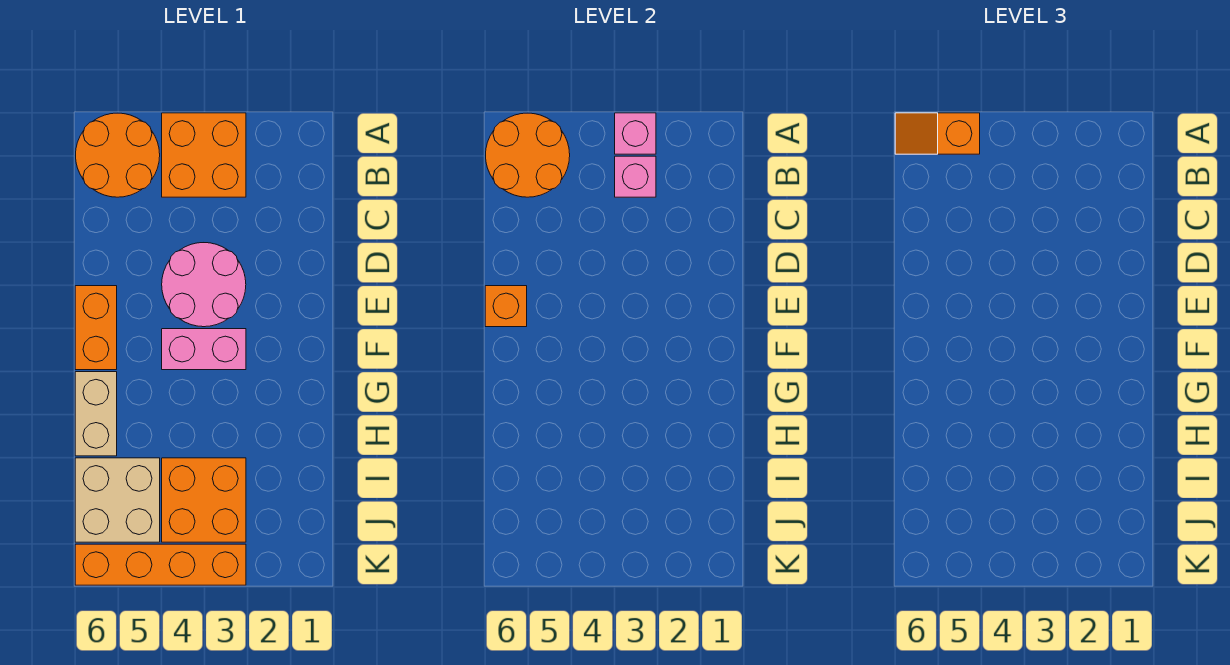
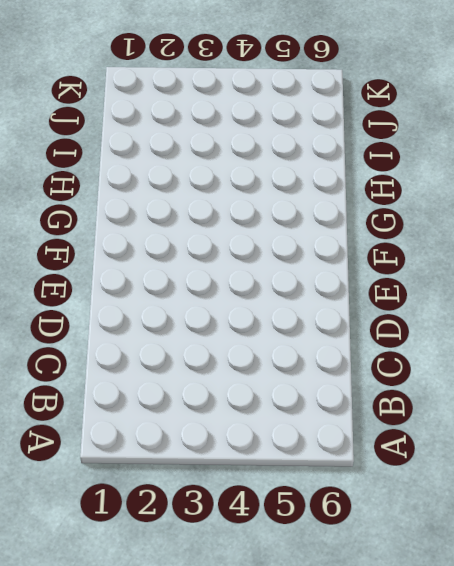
none -> orange brick A3:B4 level 1
none -> orange round brick A5:B6 level 1
none -> pink round brick D3:E4 level 1

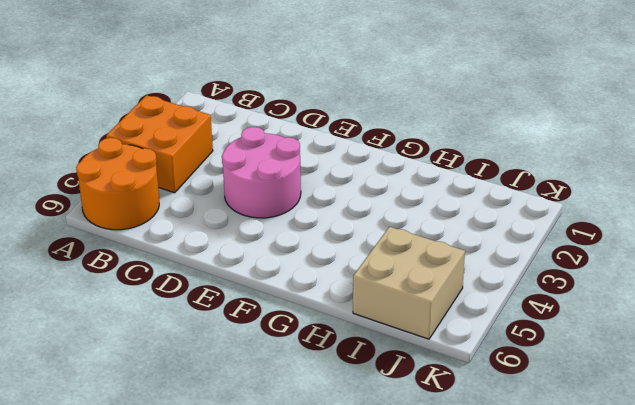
none -> orange brick E6:F6 level 1
none -> pink brick F3:F4 level 1
none -> tan brick G6:H6 level 1

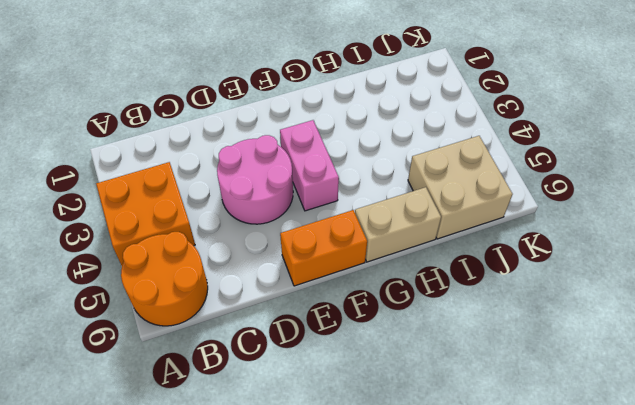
none -> orange brick I3:J4 level 1
none -> orange brick K3:K6 level 1
none -> pink brick A3 level 2

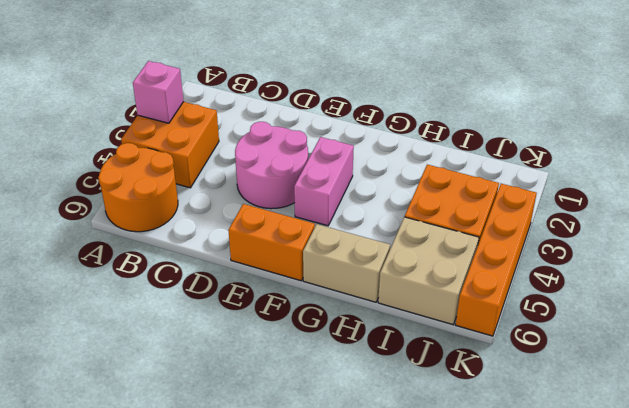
none -> orange round brick A5:B6 level 2
none -> pink brick B3 level 2
none -> orange brick E6 level 2

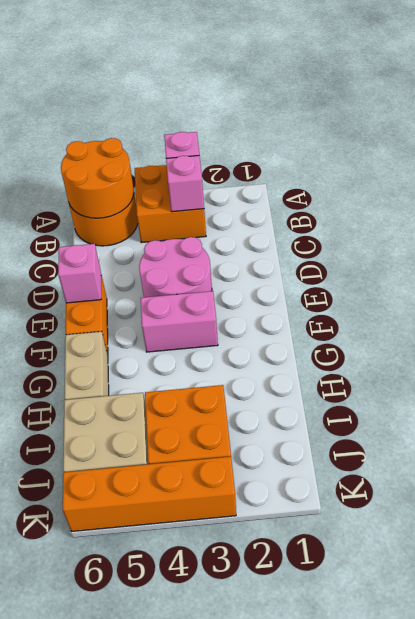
pink brick E6 level 2 -> orange brick E6 level 2
none -> orange slope A5:A6 level 3 top 5

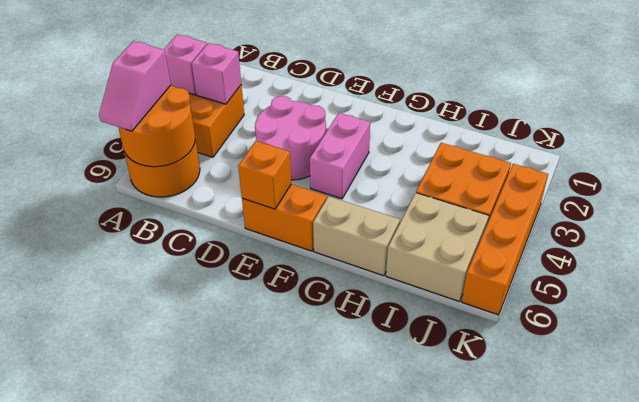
pink slope A5:A6 level 3 top 5 -> orange slope A5:A6 level 3 top 5

